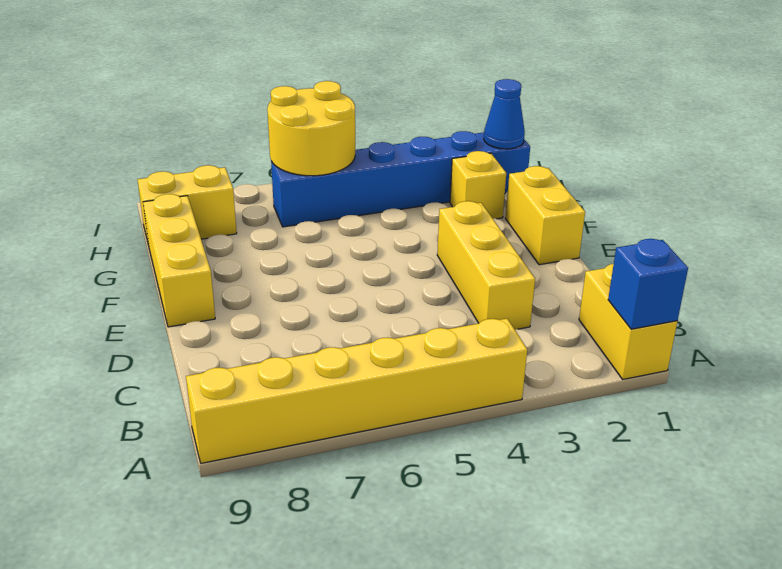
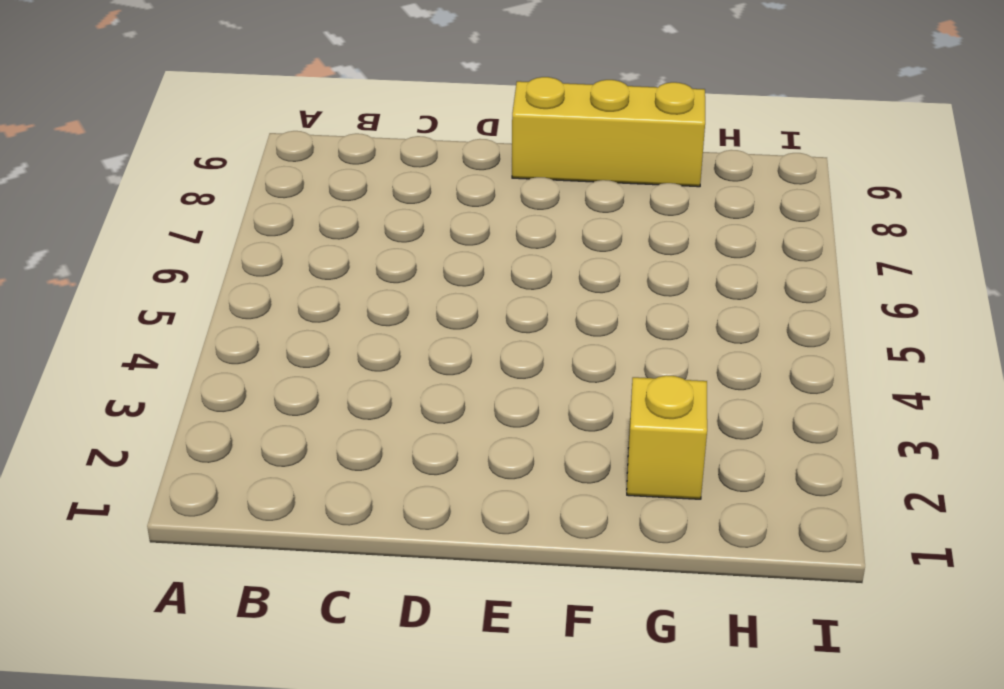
none -> yellow brick A1:B1 level 1
none -> yellow brick A4:A9 level 1

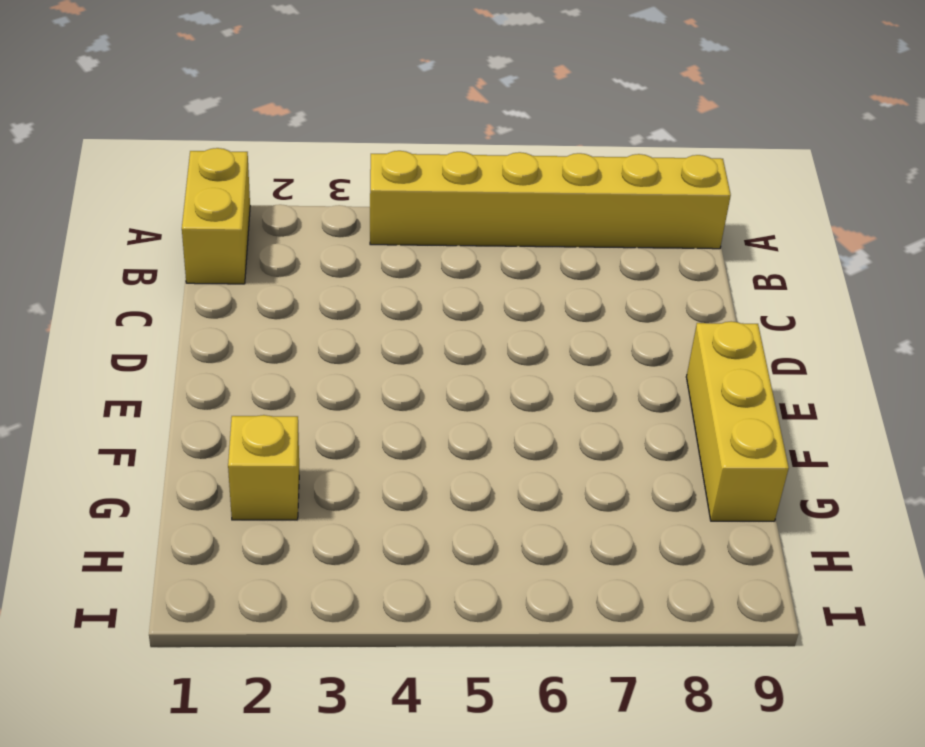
none -> yellow brick C3:E3 level 1
none -> yellow brick E1:F1 level 1

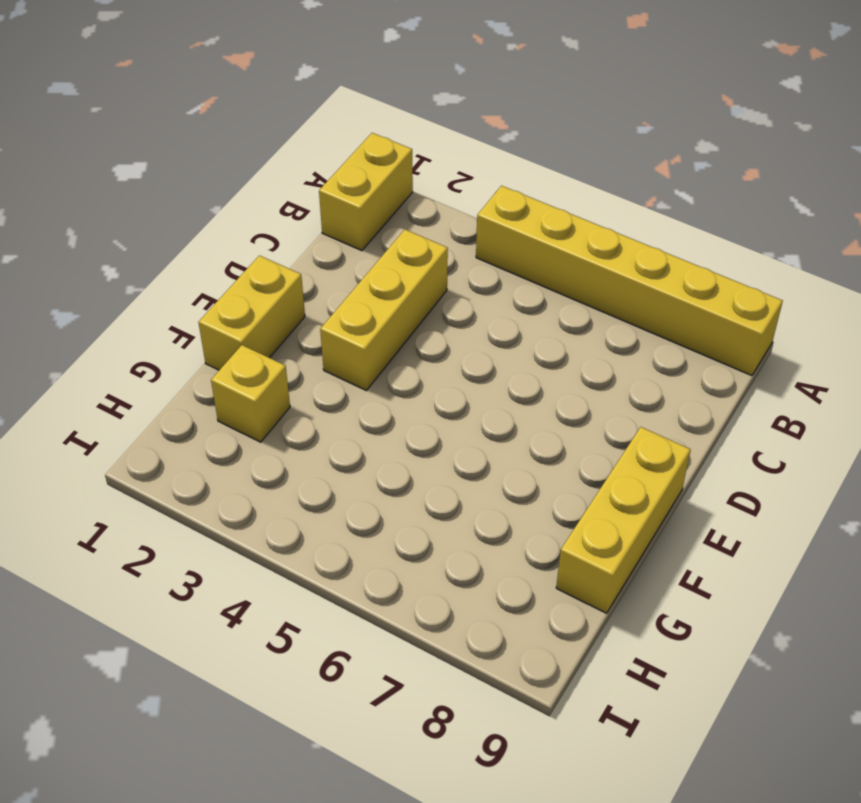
none -> blue brick H1:H6 level 1
none -> yellow brick H8:H9 level 1

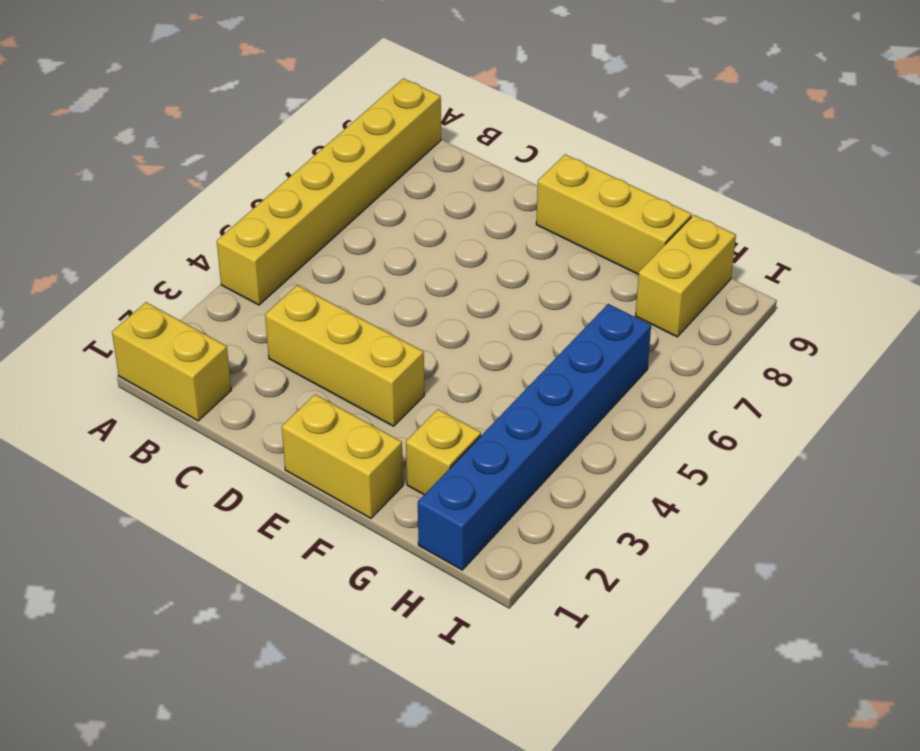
none -> blue brick A1 level 2
none -> blue cone H1 level 2

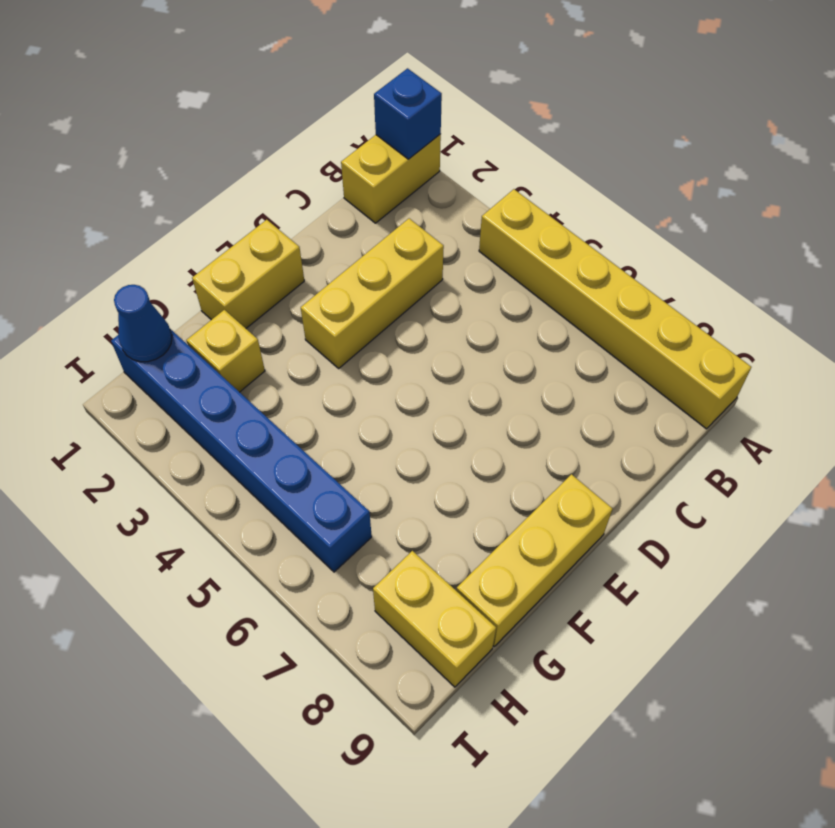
none -> yellow round brick H5:I6 level 2

